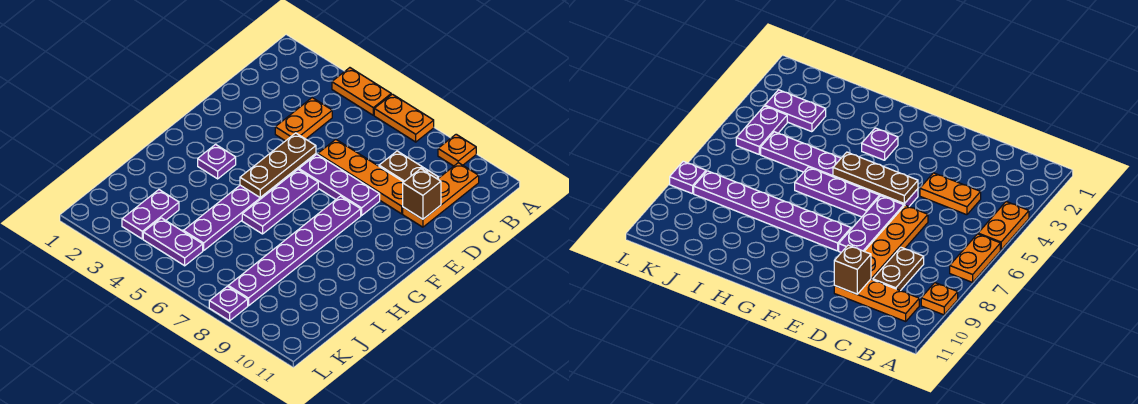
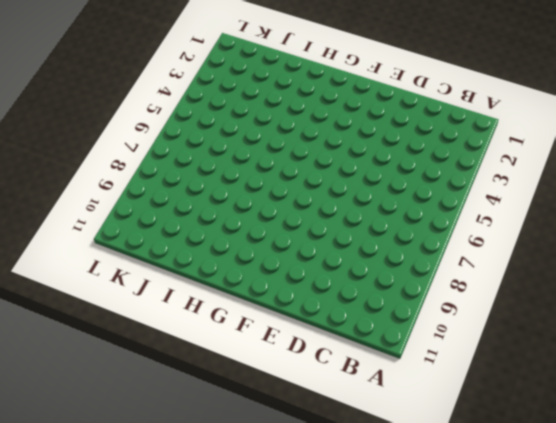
none -> orange plate A4:A5 level 1
none -> orange plate A6:A7 level 1
none -> orange plate A9 level 1

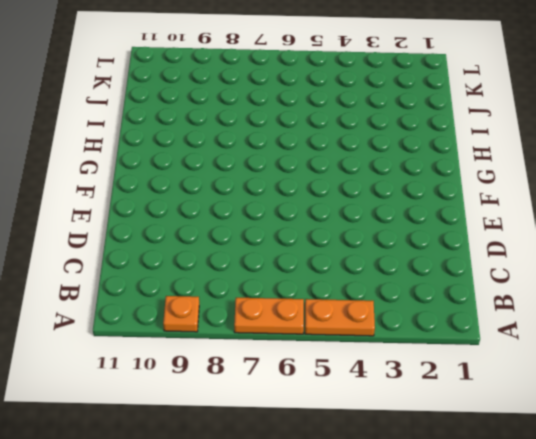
none -> orange plate B10:D10 level 1
none -> orange plate C4:D4 level 1
none -> brown plate C8:C9 level 1

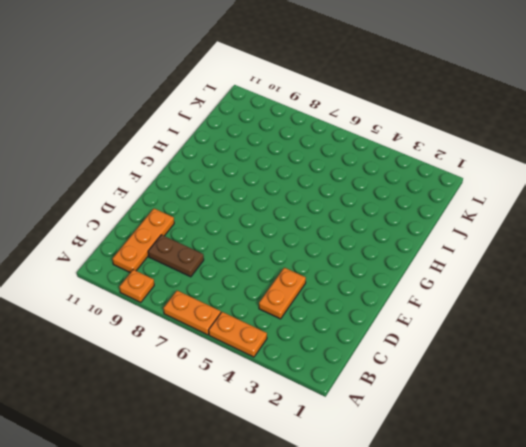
none -> orange plate D6:D9 level 1
none -> purple plate E5:J5 level 1
none -> purple plate E6:E8 level 1

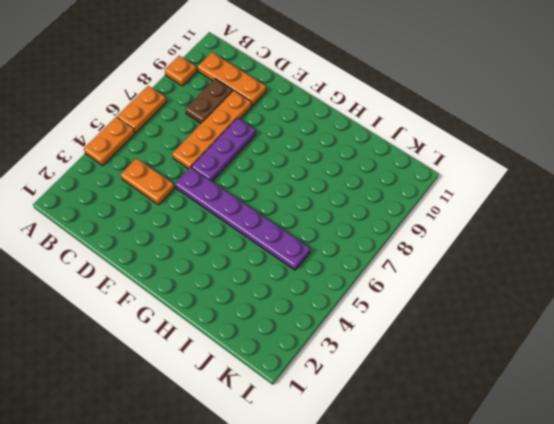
none -> purple plate F6:H6 level 1
none -> purple plate F8:K8 level 1
none -> purple plate G3 level 1

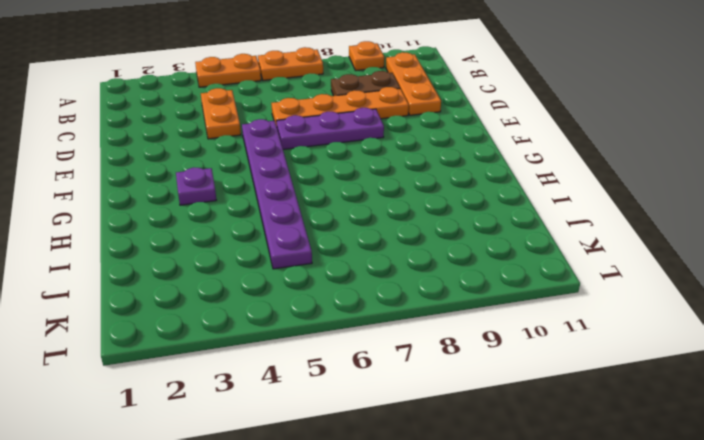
none -> purple plate F6:H6 level 1
none -> purple plate F8:K8 level 1
none -> purple plate J3:K3 level 1

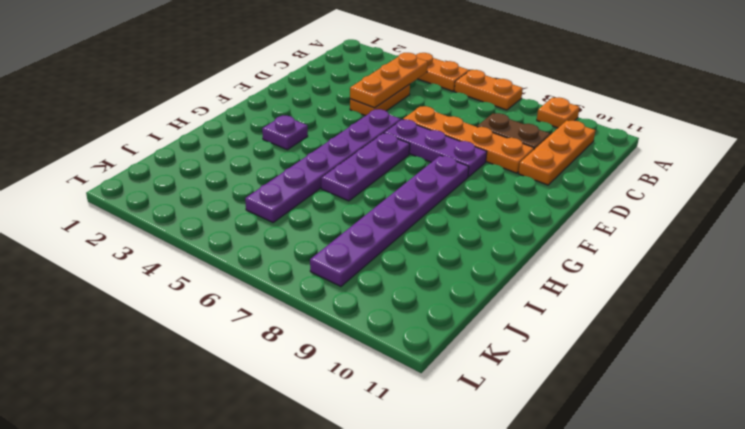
orange plate B4:D4 level 2 -> none
none -> purple plate J3:K3 level 1
none -> purple plate K4:K5 level 1
none -> purple plate L8 level 1

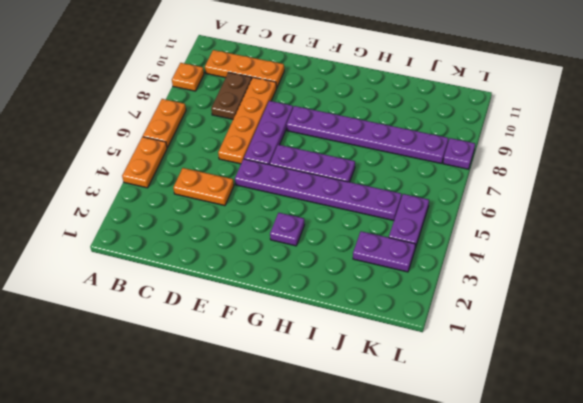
none -> brown brick D10 level 2
none -> brown plate E5:G5 level 2

